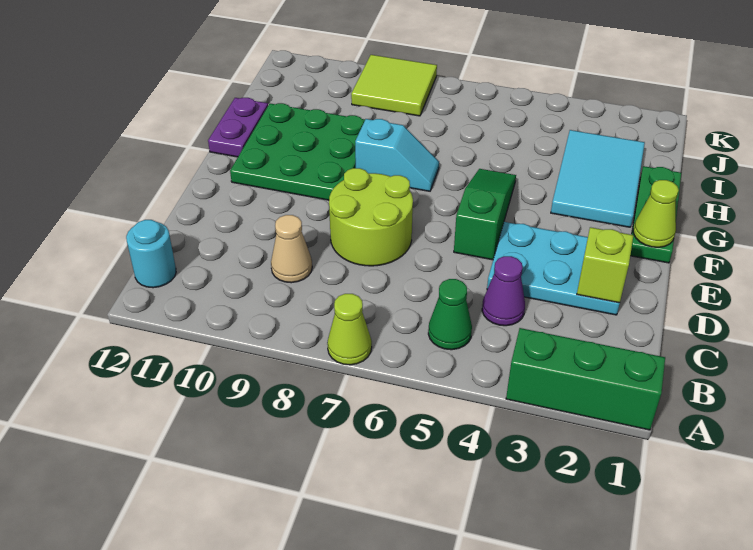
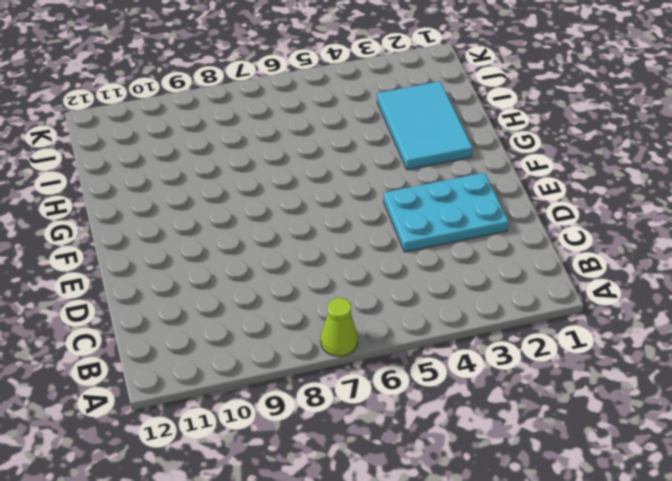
none -> green brick A1:A3 level 1
none -> green cone B5 level 1
none -> cyan round brick B12 level 1

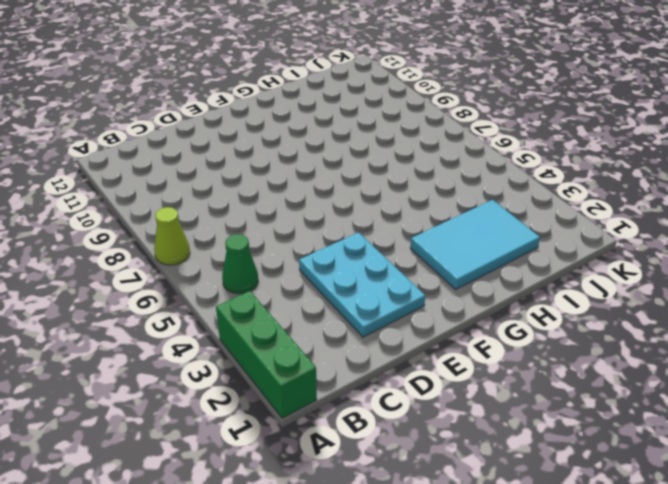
none -> cyan round brick B12 level 1
none -> purple cone C4 level 1
none -> tan cone C9 level 1

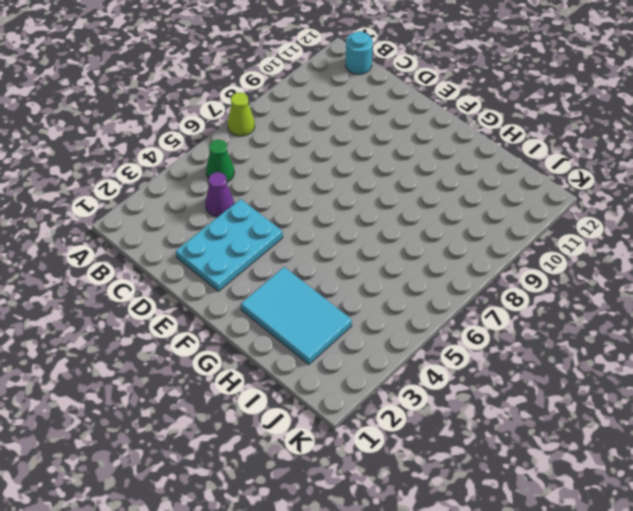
none -> green brick A1:A3 level 1
none -> tan cone C9 level 1
none -> lime round brick D7:E8 level 1

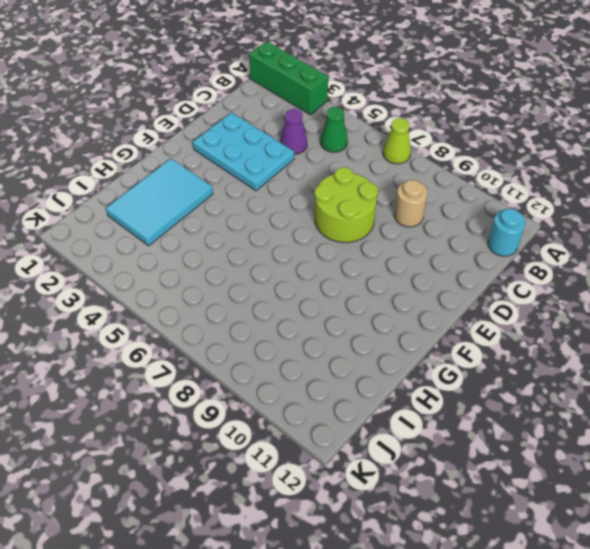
tan round brick C9 level 1 -> tan cone C9 level 1
none -> green slope E5:G5 level 1 top E
none -> green plate F1:H1 level 1
none -> green plate F9:H11 level 1

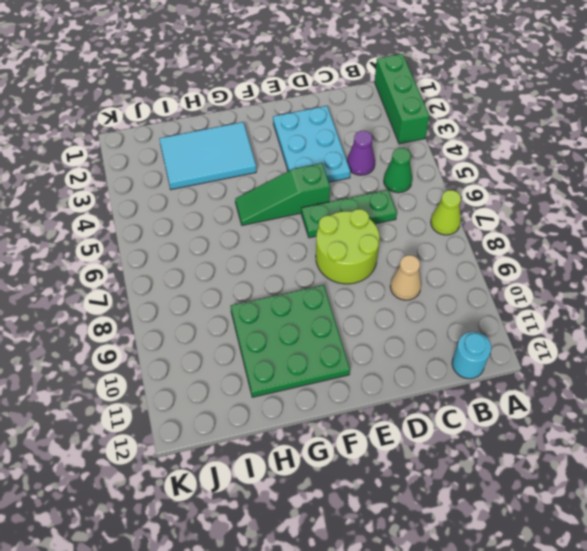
green plate C6:E6 level 1 -> green plate F1:H1 level 1
none -> cyan slope G7:G8 level 1 top 8
none -> purple plate G12:H12 level 1
none -> lime tile J8:K9 level 1

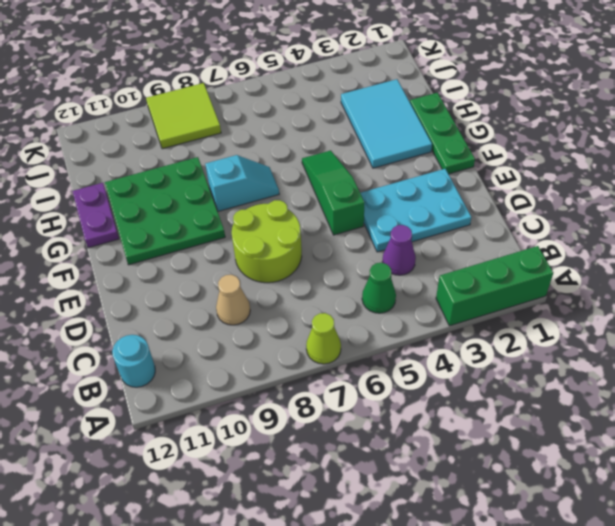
none -> lime brick D2 level 2
none -> lime cone F1 level 2

